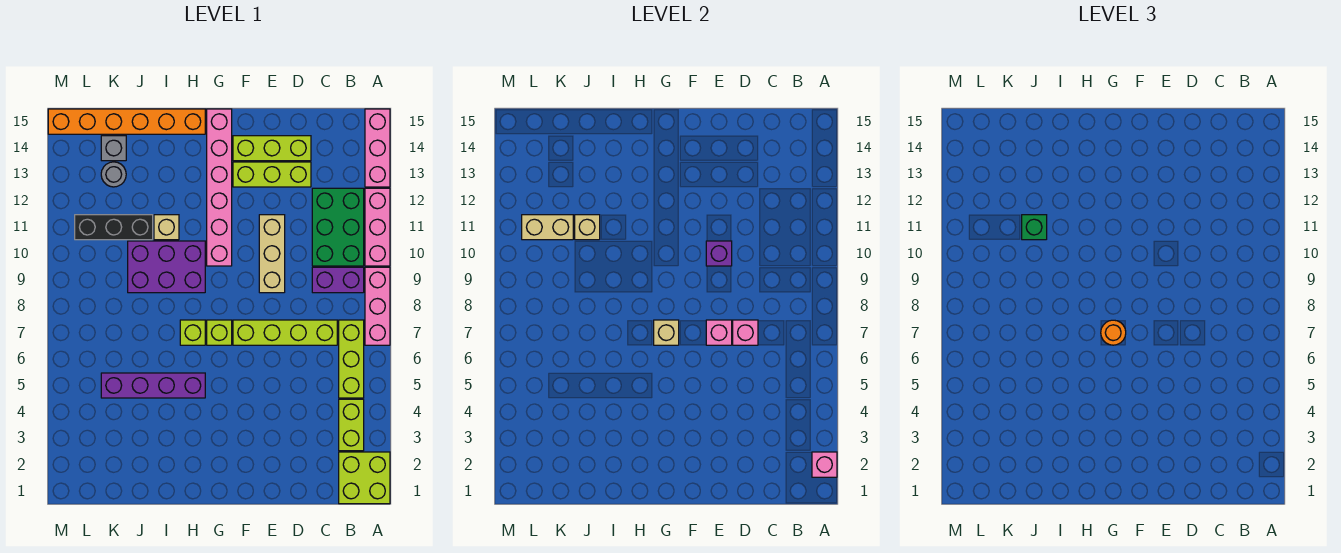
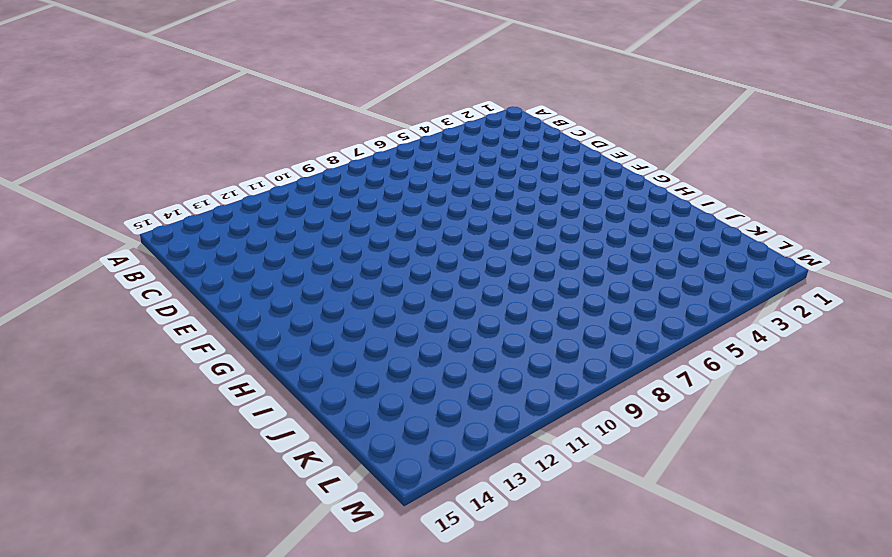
none -> lime brick A1:B2 level 1
none -> pink brick A7:A9 level 1
none -> pink brick A10:A12 level 1
none -> pink brick A13:A15 level 1

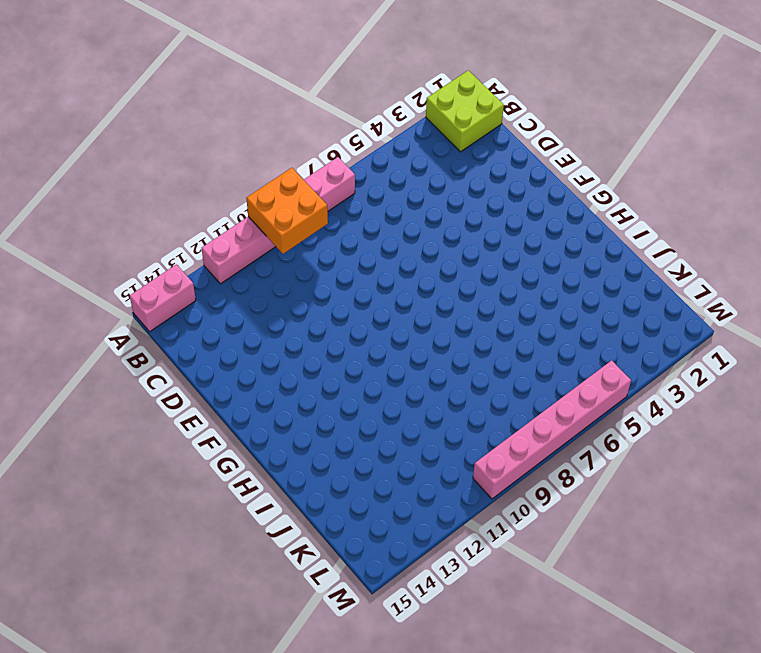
orange brick A9:B10 level 2 -> none
pink brick A14:A15 level 1 -> pink brick A13:A15 level 1
pink brick M5:M10 level 1 -> pink brick G10:G15 level 1
none -> lime brick B3:B4 level 1
none -> lime brick B5:B7 level 1
none -> purple brick B9:C9 level 1
none -> green brick B10:C12 level 1

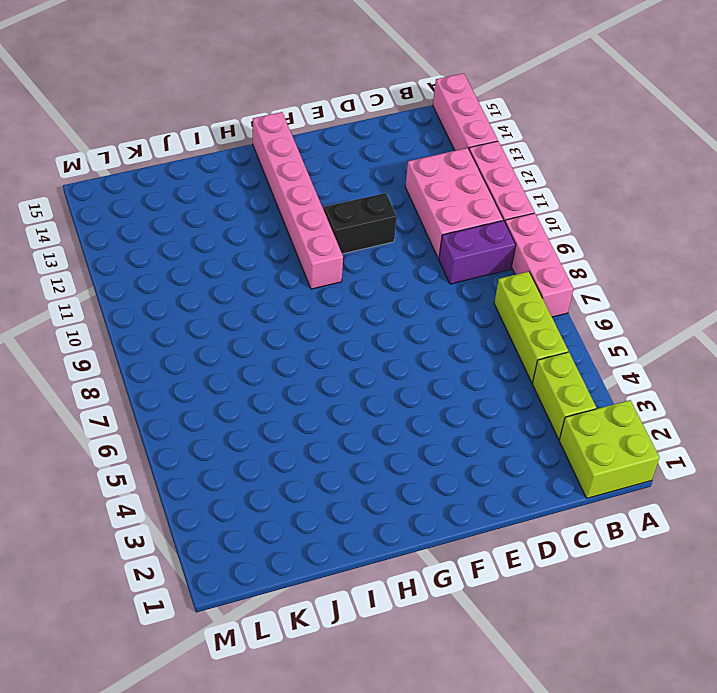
pink brick B10:C12 level 1 -> green brick B10:C12 level 1
black brick E11:F11 level 1 -> tan brick E9:E11 level 1
none -> lime brick C7:F7 level 1
none -> lime brick D13:F13 level 1
none -> lime brick D14:F14 level 1
none -> lime brick G7 level 1

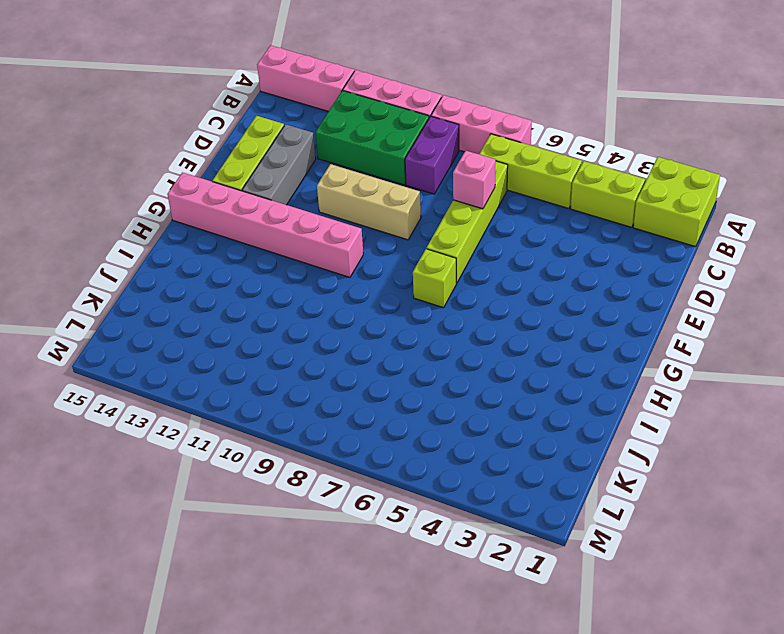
grey brick D13:F13 level 1 -> lime brick D13:F13 level 1
none -> purple brick H5:K5 level 1
none -> lime brick H7 level 1
none -> purple brick H9:J10 level 1
none -> orange brick H15:M15 level 1

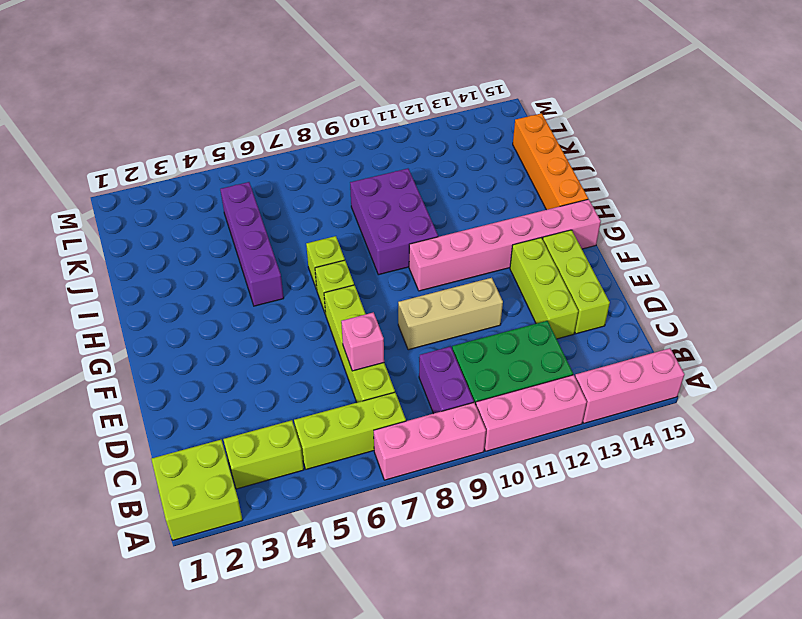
orange brick H15:K15 level 1 -> orange brick H15:M15 level 1
none -> tan brick I11 level 1
none -> black brick J11:L11 level 1
none -> grey round brick K13 level 1
none -> grey brick K14 level 1

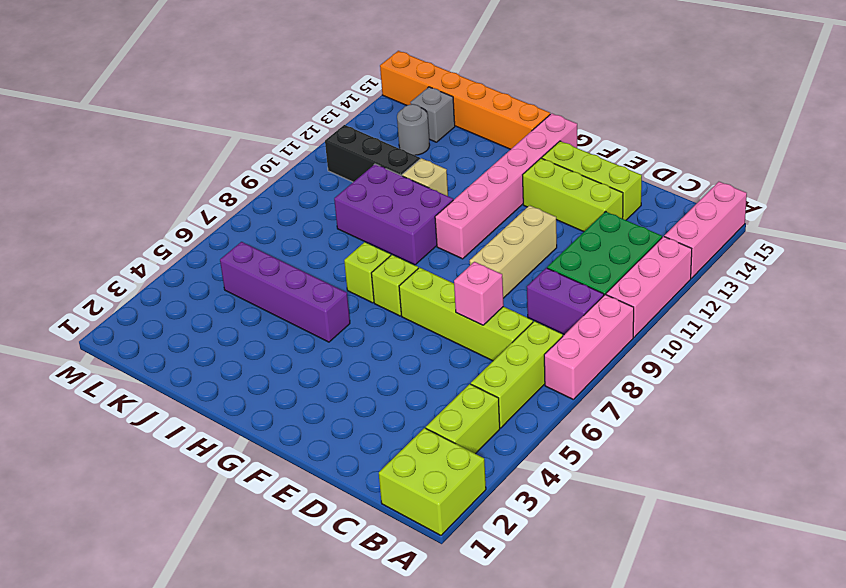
none -> pink brick A2 level 2
none -> pink brick E7 level 2
none -> purple brick E10 level 2
none -> tan brick G7 level 2

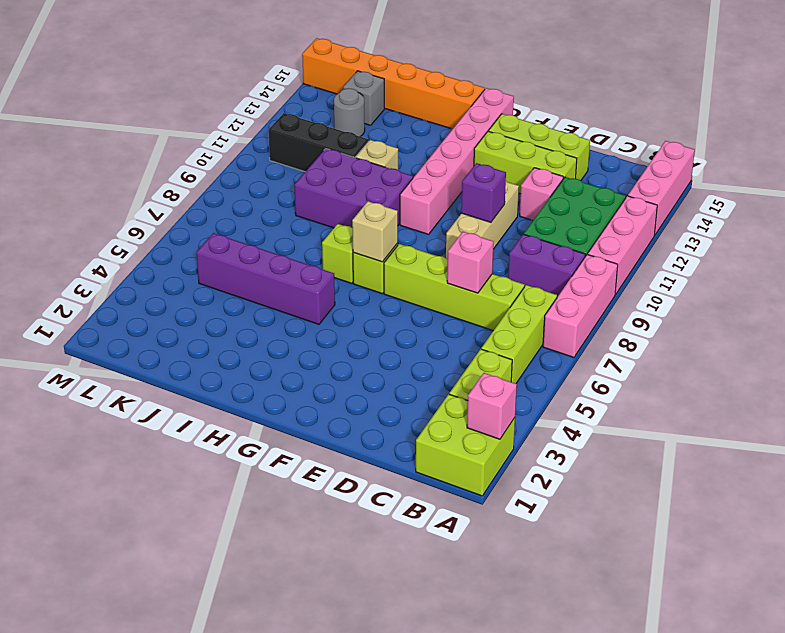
pink brick D12 level 1 -> pink brick E7 level 2
none -> tan brick J11 level 2
none -> tan brick K11:L11 level 2
none -> orange round brick G7 level 3
none -> green brick J11 level 3

